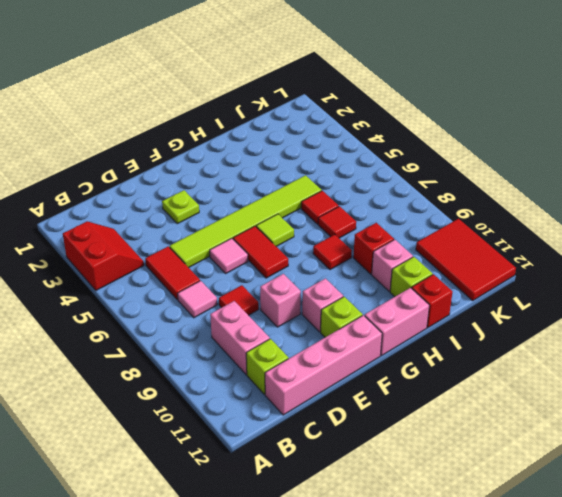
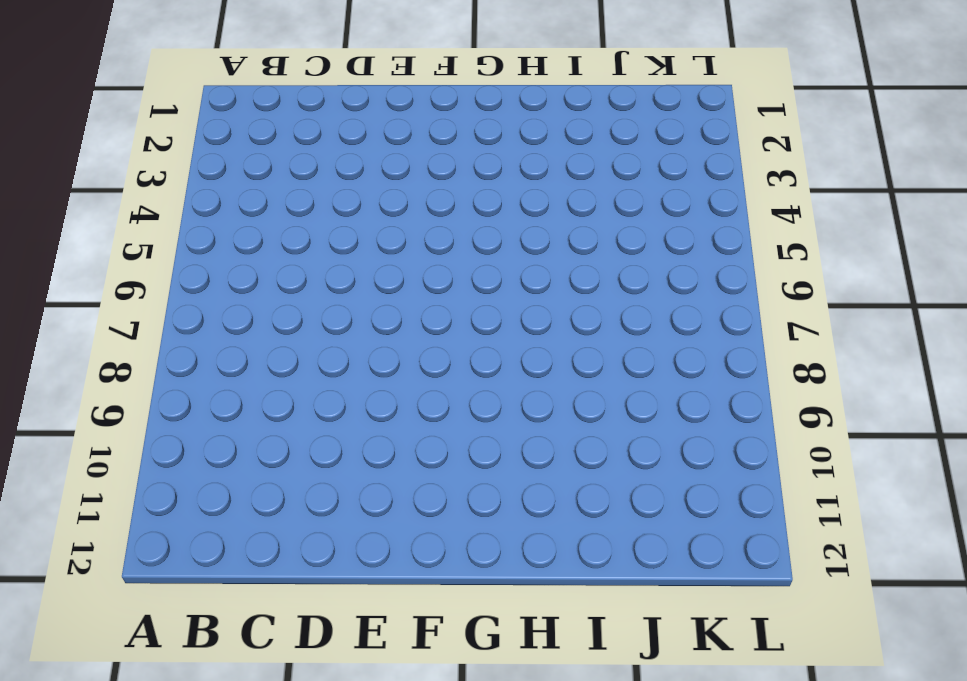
none -> red slope A3:B4 level 1 top A
none -> red tile C5:C6 level 1
none -> pink tile C7 level 1

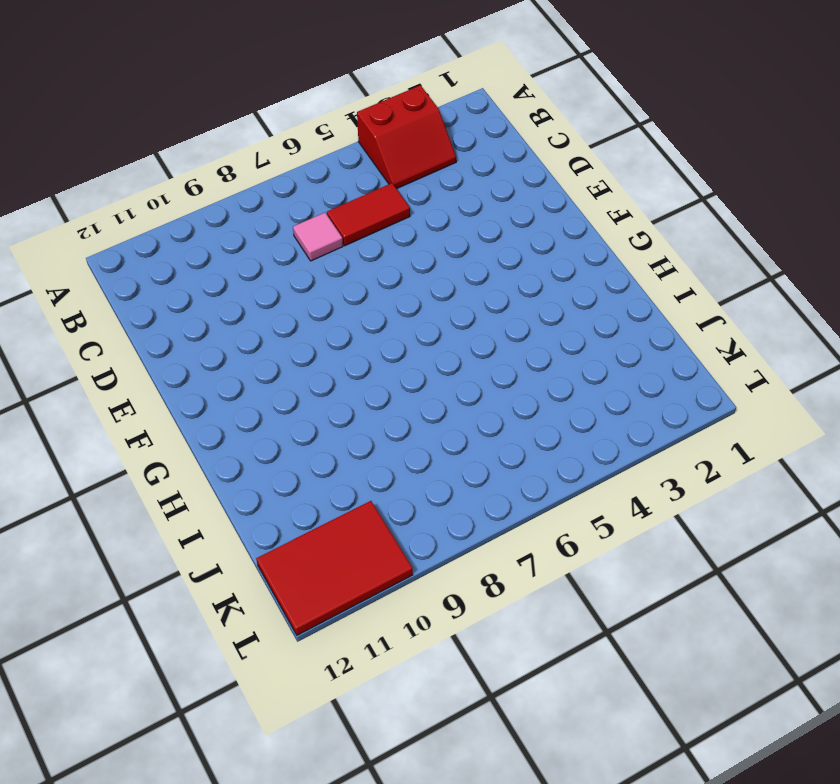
none -> pink brick C9:C10 level 1
none -> lime brick C11 level 1
none -> pink brick C12:F12 level 1

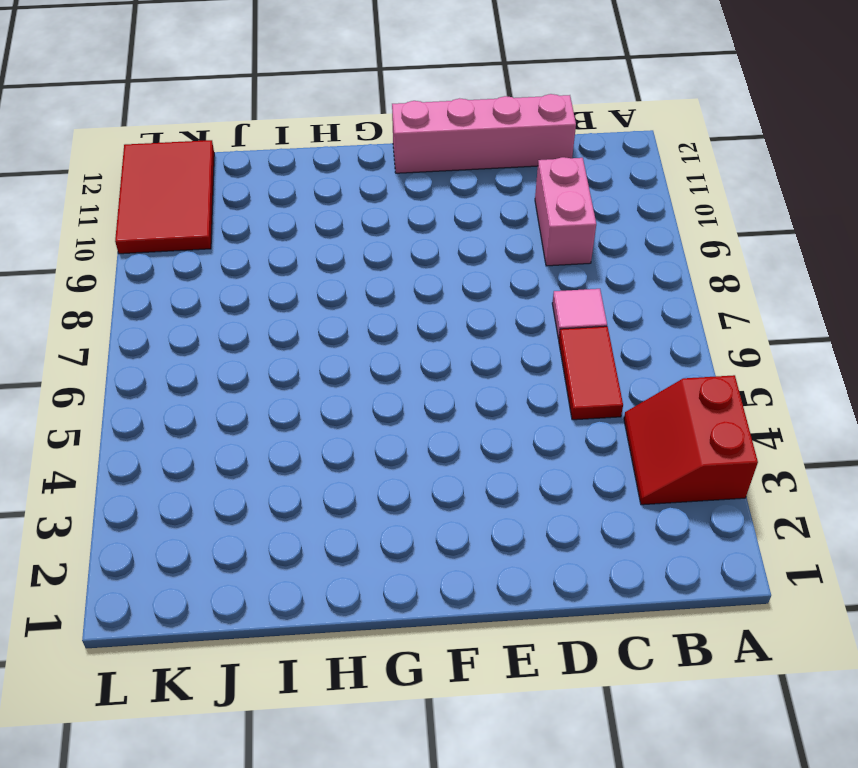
none -> lime brick C11 level 1
none -> lime tile D5:I5 level 1
none -> red tile D8 level 1

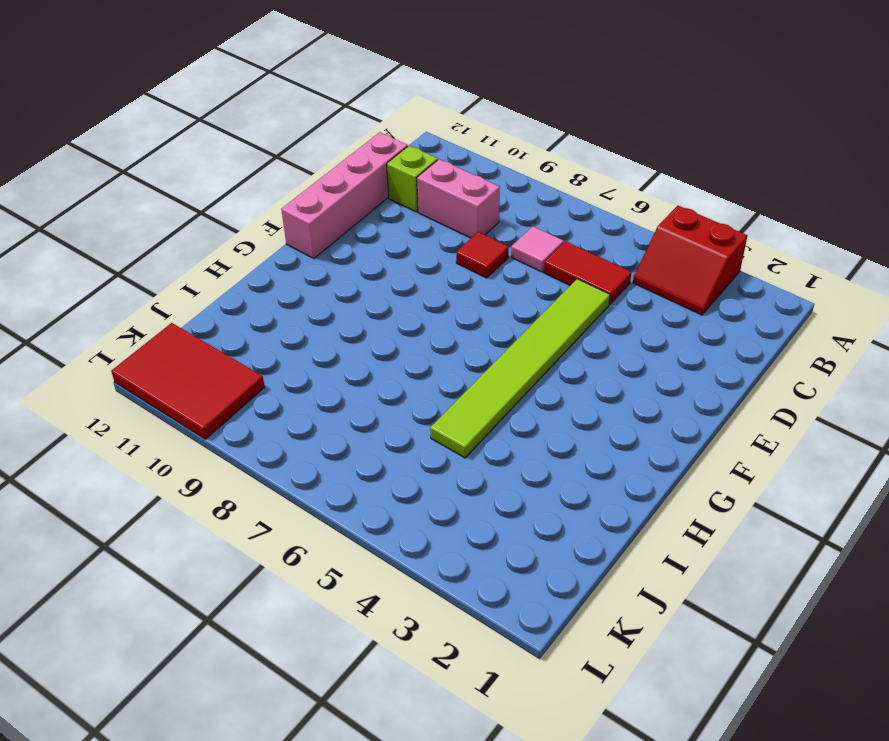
none -> lime plate E3 level 1
none -> pink tile E6 level 1
none -> pink brick E9 level 1

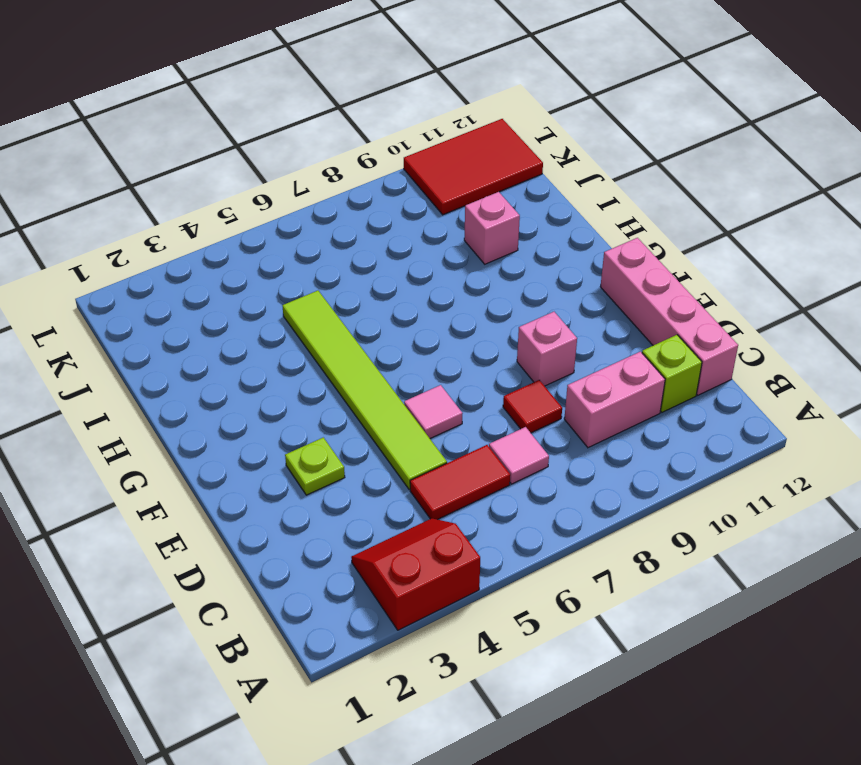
none -> red tile F6:F7 level 1
none -> pink brick F10 level 1
none -> lime brick F11 level 1

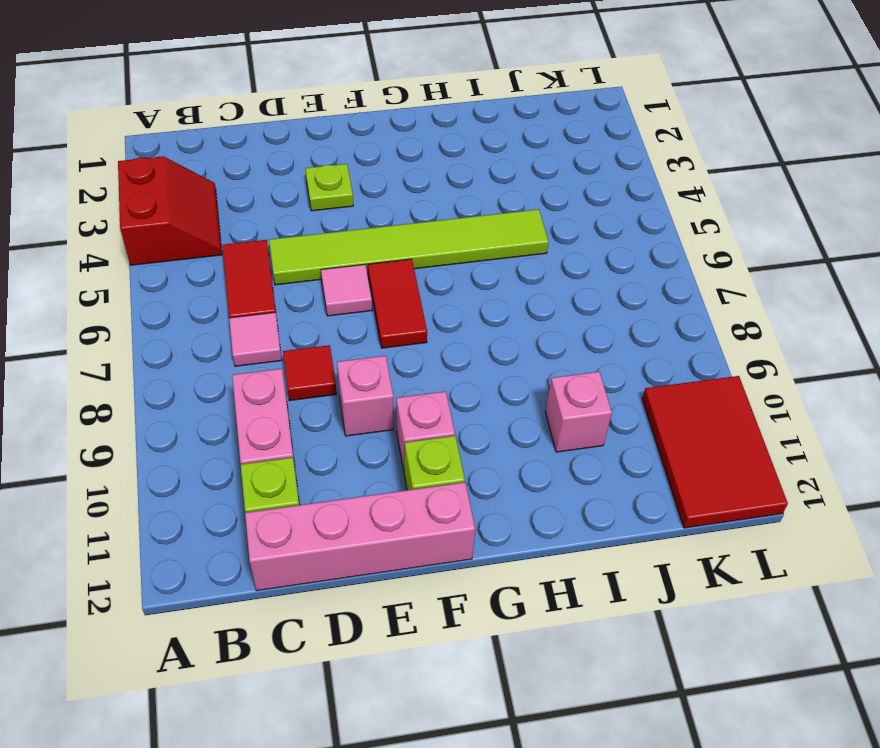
none -> lime tile G6 level 1
none -> pink brick G12:H12 level 1
none -> red tile H8 level 1

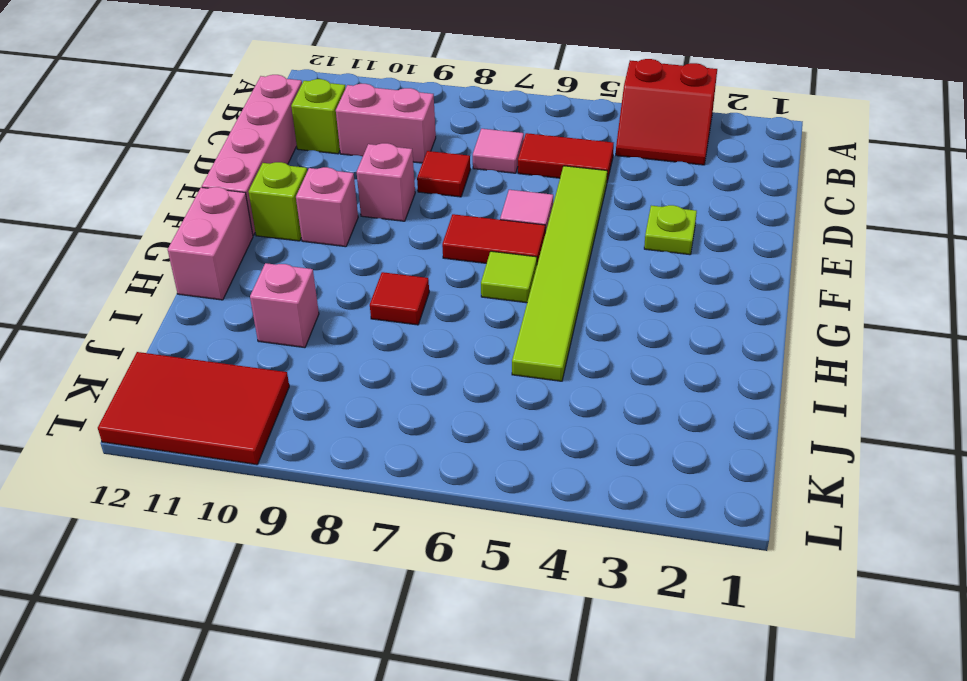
none -> red tile I6 level 1
none -> red tile I7 level 1
none -> red brick I9 level 1

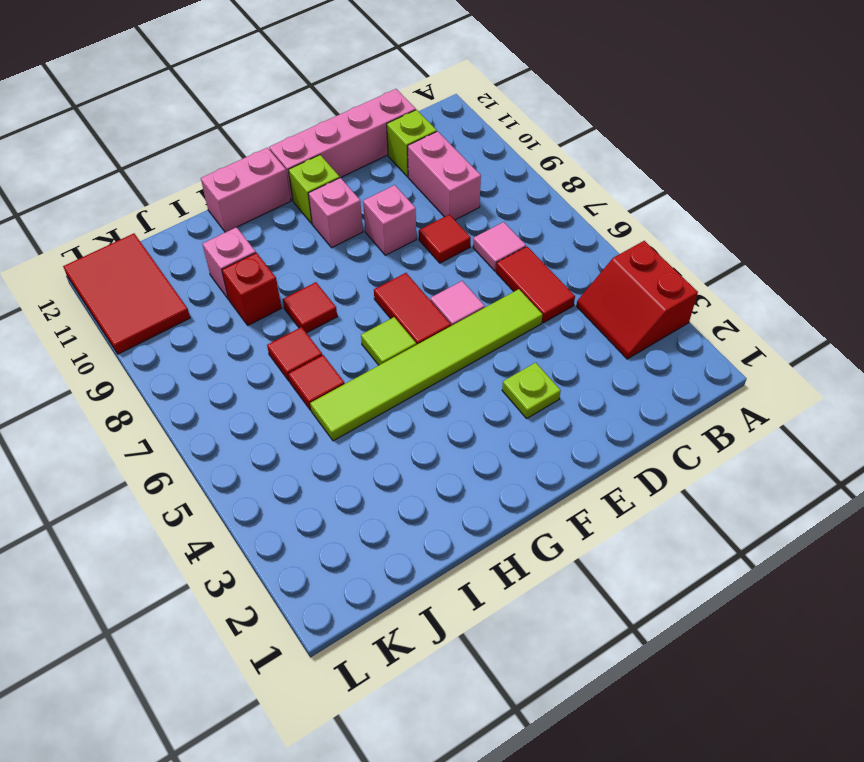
none -> lime brick I11 level 1
none -> red brick I12 level 1

